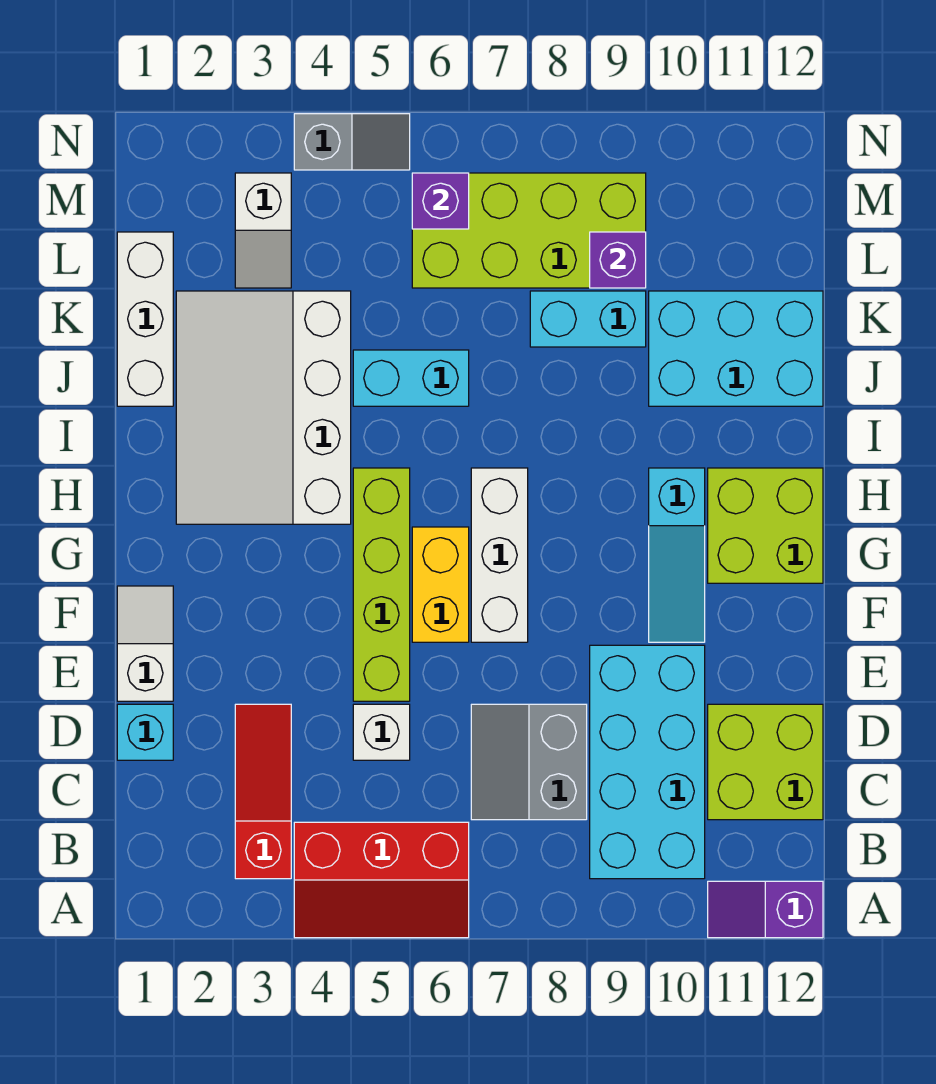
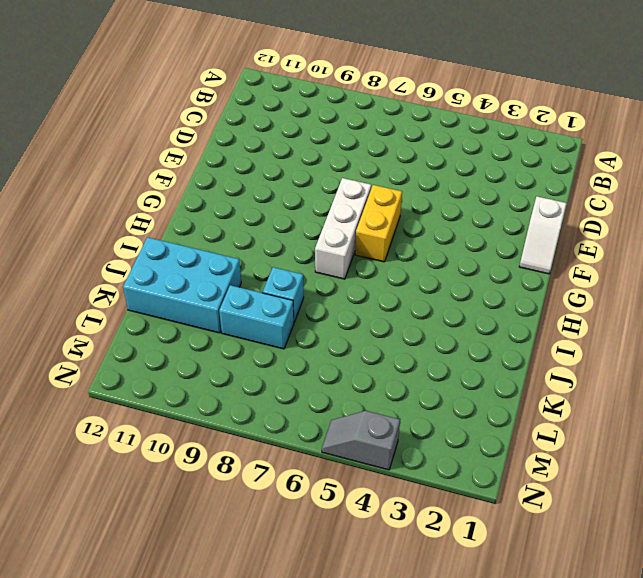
cyan brick J8 level 1 -> cyan brick D1 level 1
none -> red slope A4:B6 level 1 top B
none -> purple slope A11:A12 level 1 top 12
none -> red slope B3:D3 level 1 top B

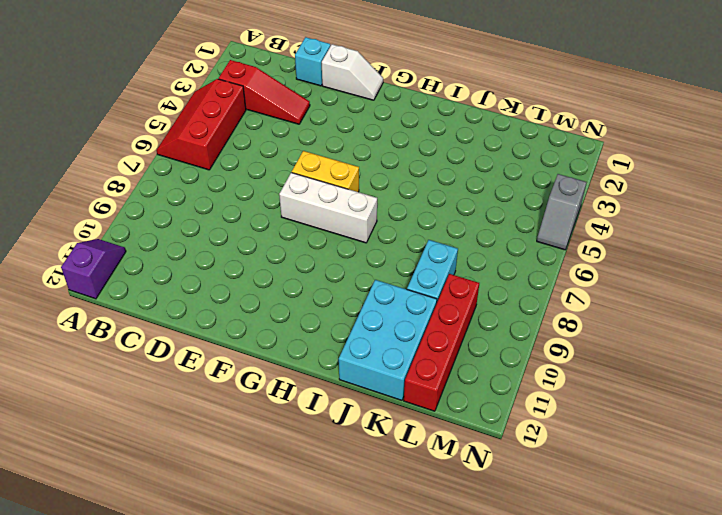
red brick L9:L12 level 1 -> lime brick L6:M9 level 1
none -> cyan brick B9:E10 level 1
none -> grey slope C7:D8 level 1 top 8
none -> lime brick C11:D12 level 1

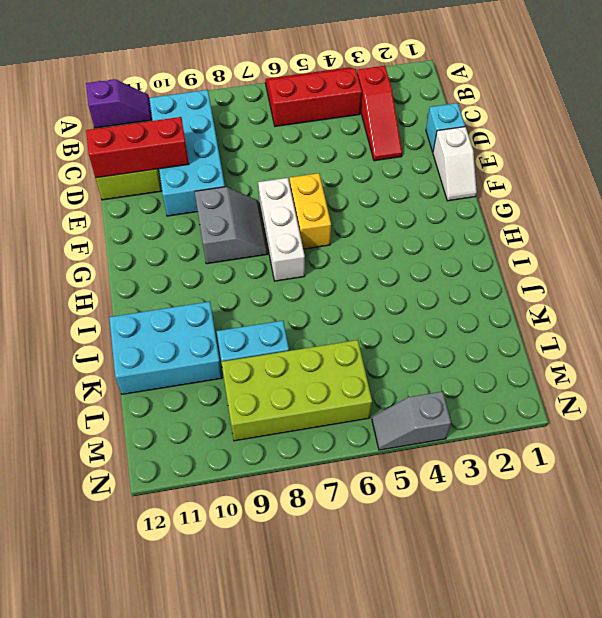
red brick D10:D12 level 2 -> none
grey slope F8:G9 level 1 top 9 -> grey slope C7:D8 level 1 top 8
none -> white brick D5 level 1
none -> lime brick E5:H5 level 1
none -> cyan slope F10:H10 level 1 top H

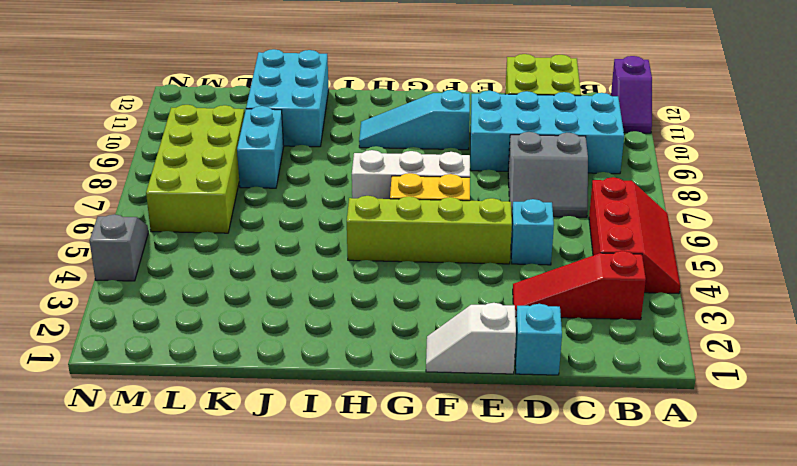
cyan brick D5 level 1 -> white brick D5 level 1
cyan slope F10:H10 level 1 top F -> cyan slope F10:H10 level 1 top H
none -> lime brick G11:H12 level 1
none -> white slope H2:K4 level 1 top 4
none -> white brick J1:L1 level 1

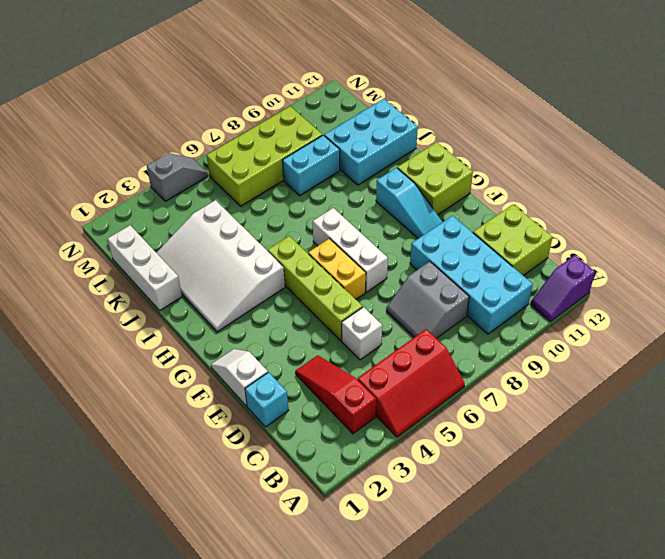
none -> cyan brick J5:J6 level 1
none -> white slope L3:M3 level 1 top M
none -> purple brick L9 level 2

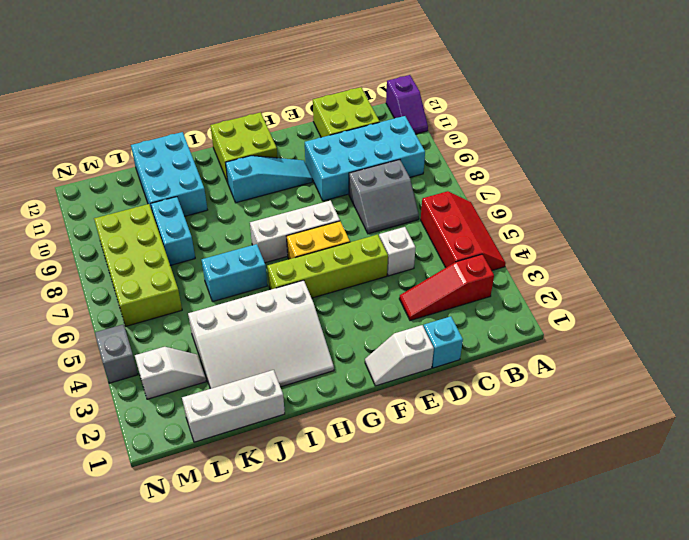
cyan brick I6:J6 level 1 -> cyan brick J5:J6 level 1
none -> purple brick L9 level 2
none -> purple brick M6 level 2

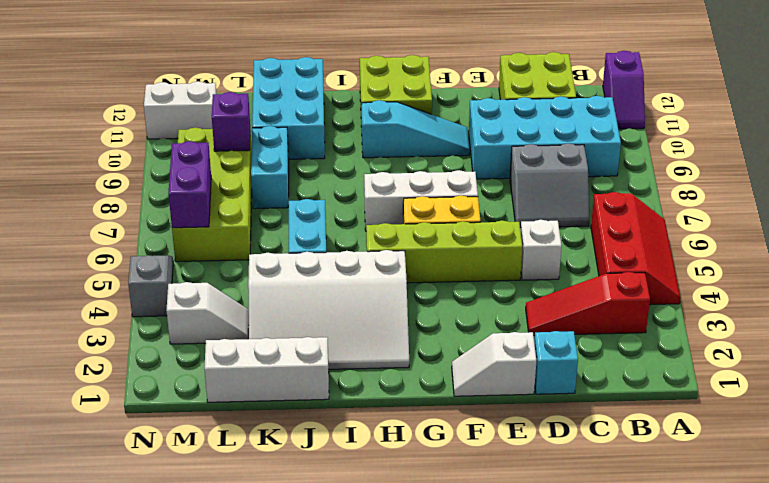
purple brick M6:M7 level 2 -> purple brick M6 level 2
white brick M11:N11 level 1 -> none

